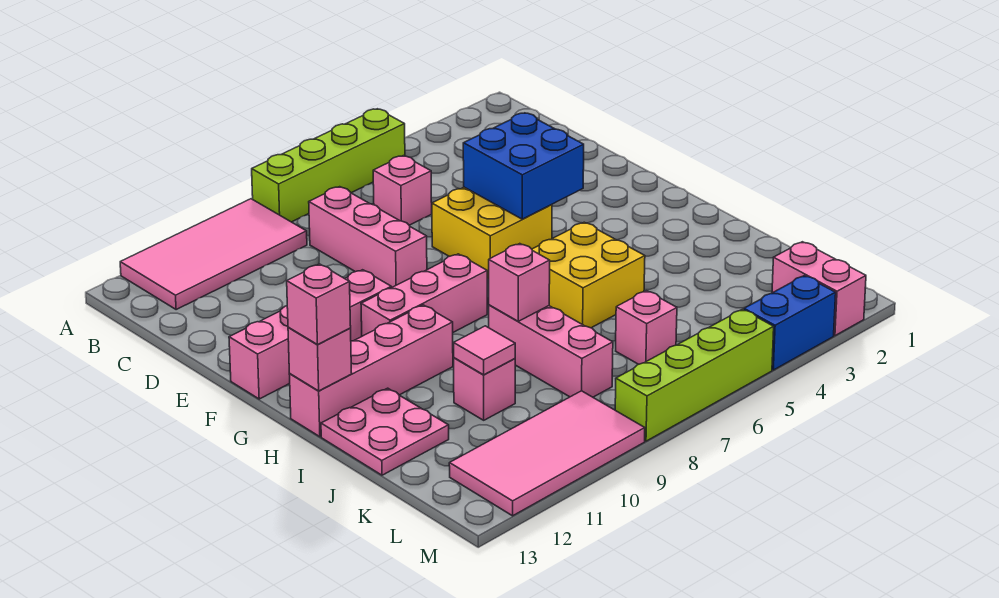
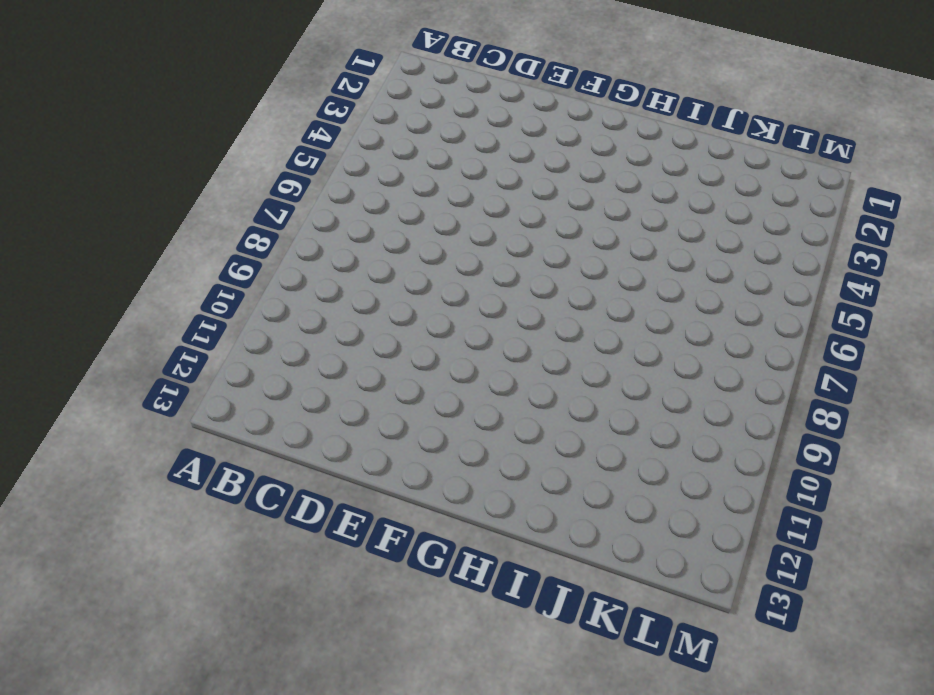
none -> lime brick A5:A8 level 1
none -> pink tile A9:B12 level 1
none -> pink brick C6 level 1

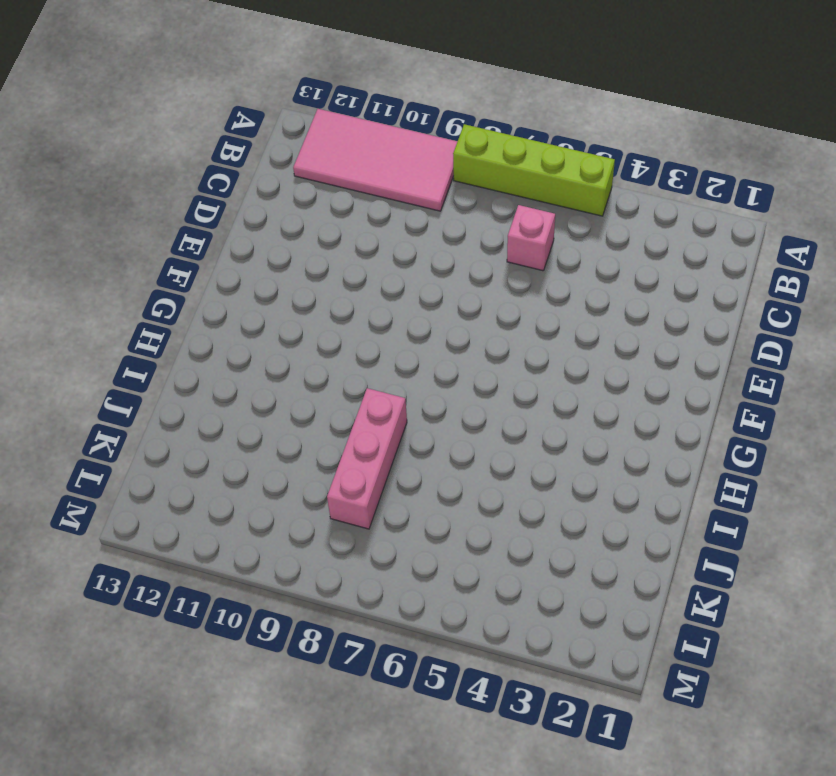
none -> pink brick C8:E8 level 1
none -> yellow brick E5:F6 level 1
none -> pink brick F10:F13 level 1

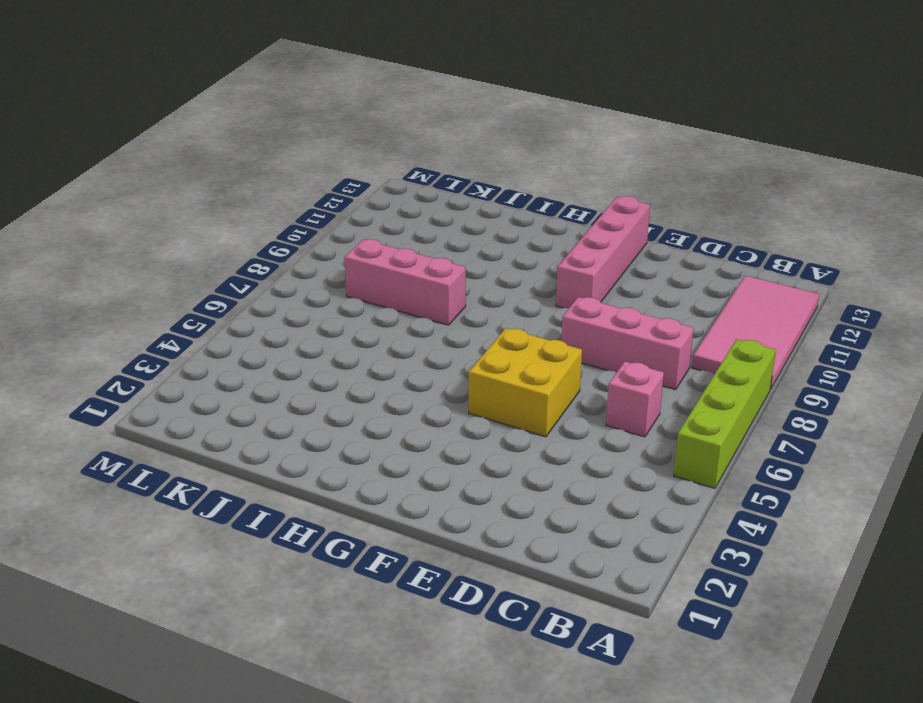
none -> pink brick G8:G10 level 1
none -> yellow brick H5:I6 level 1
none -> pink brick H10:H13 level 1

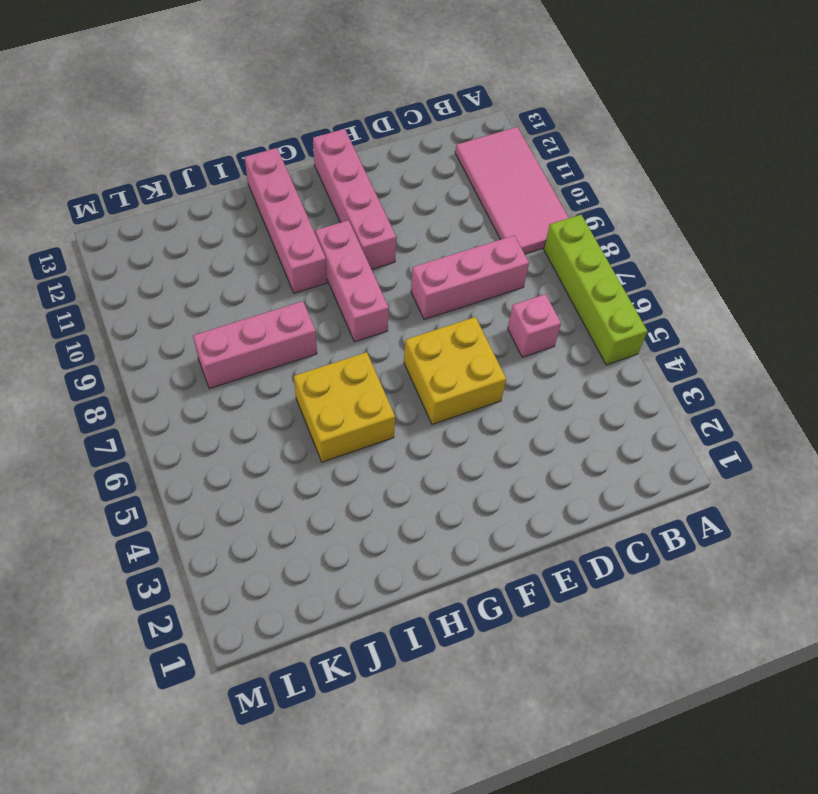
none -> pink plate I12:J13 level 1
none -> pink brick J10 level 1
none -> pink brick K6 level 1

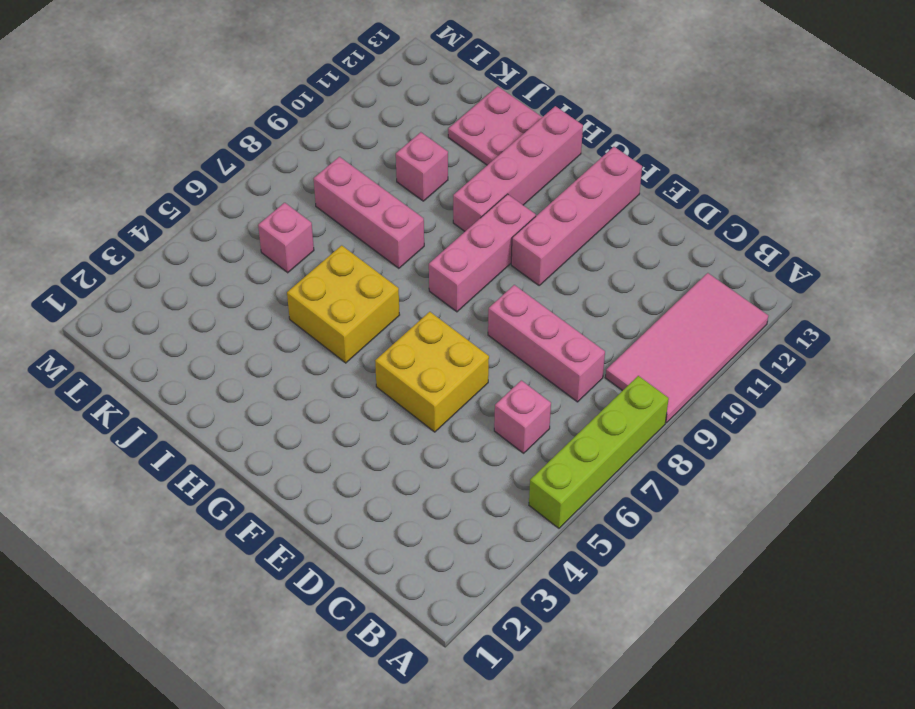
none -> pink brick L2:M2 level 1
none -> pink tile L9:M12 level 1
none -> blue brick M3:M4 level 1

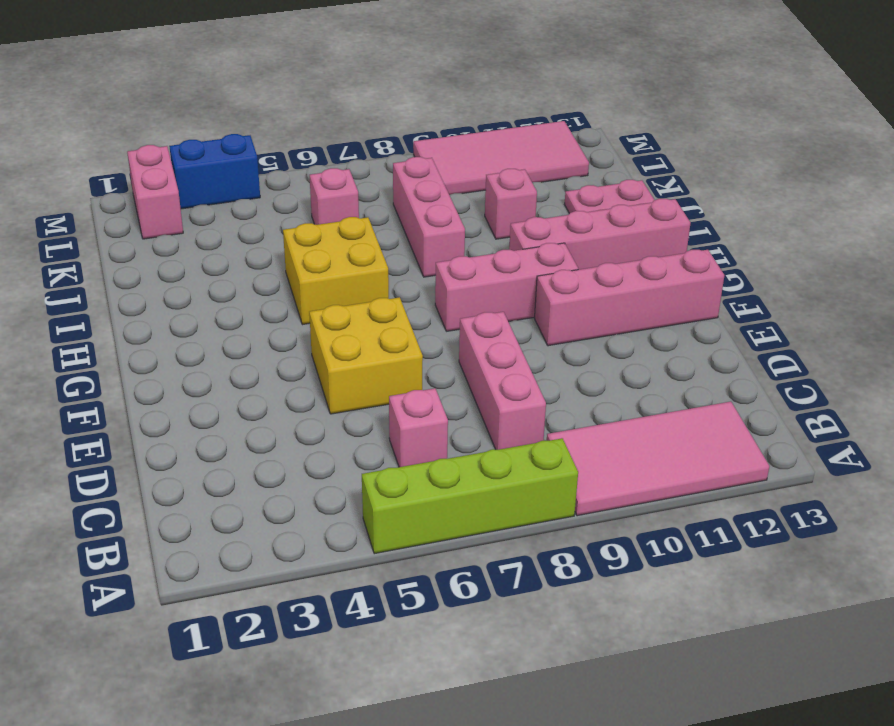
none -> lime brick M5:M8 level 1
none -> blue brick E4:F5 level 2
none -> pink brick H13 level 2

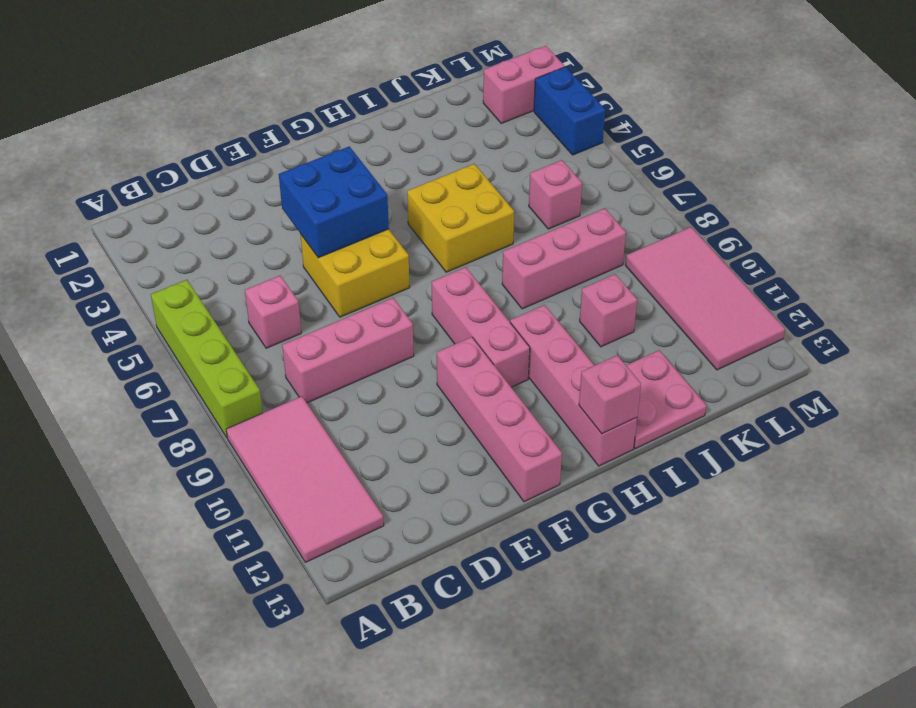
none -> lime brick M5:M8 level 1
none -> pink brick I8 level 2
none -> pink tile J10 level 2

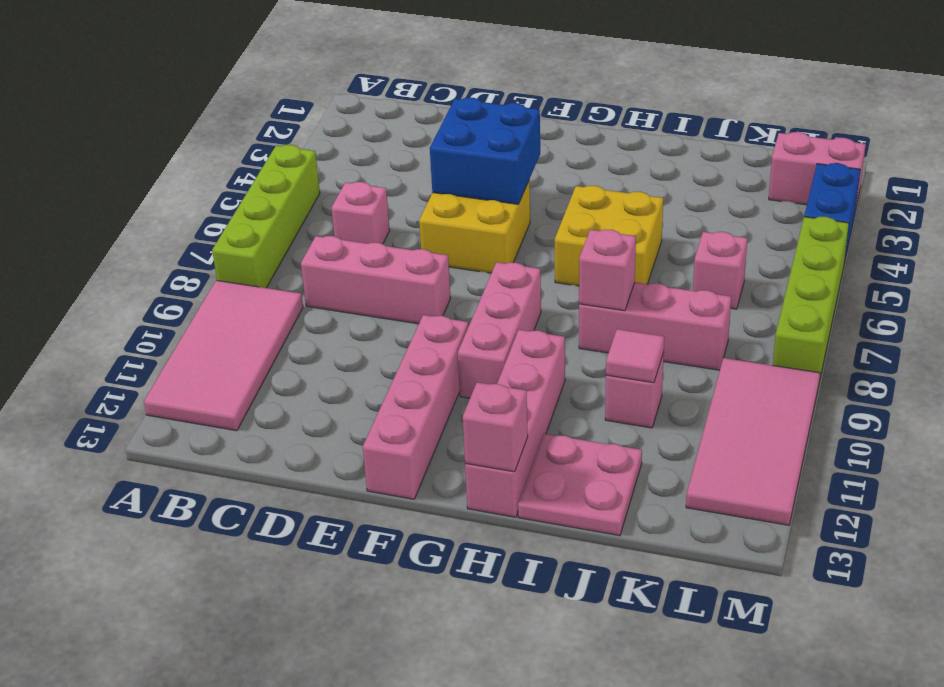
none -> pink brick H13 level 3

